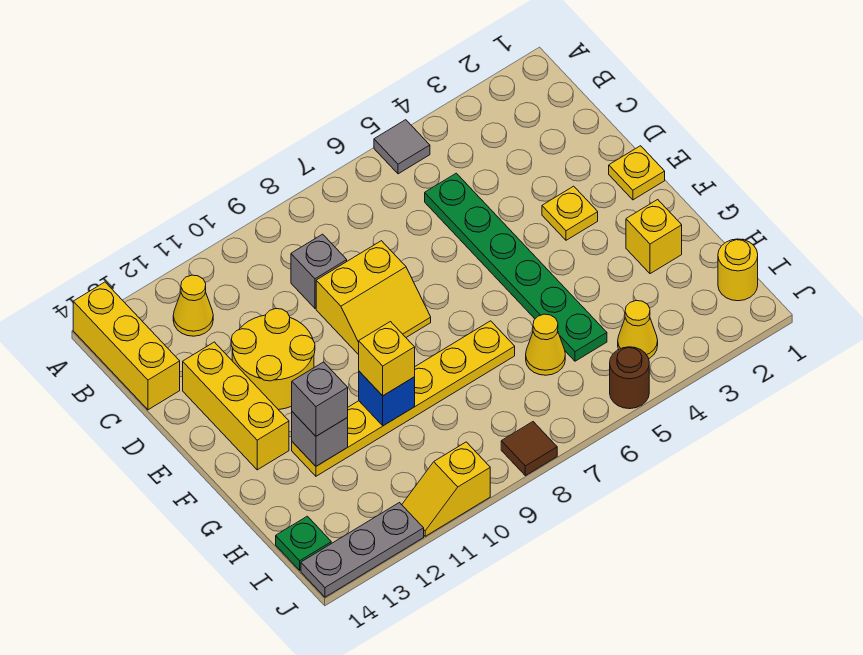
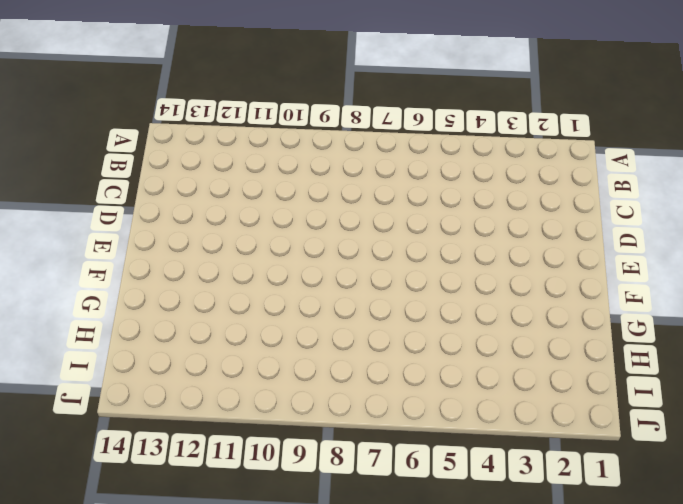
none -> grey tile A5 level 1
none -> yellow brick A14:C14 level 1
none -> yellow cone B12 level 1

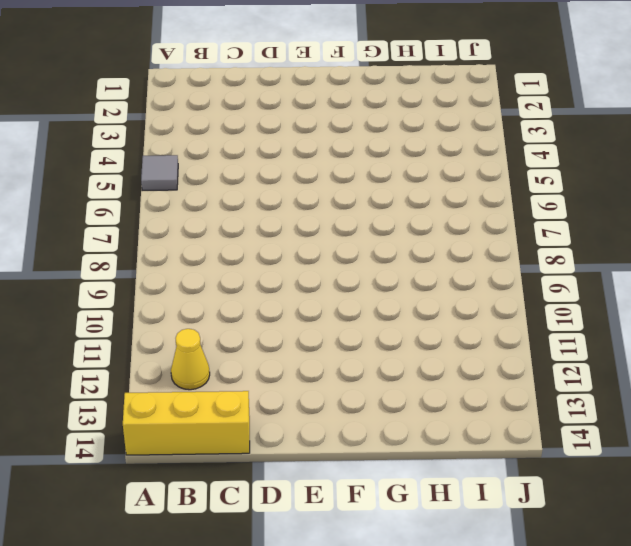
none -> green plate C5:H5 level 1
none -> grey brick C9 level 1
none -> yellow slope D8:E9 level 1 top D

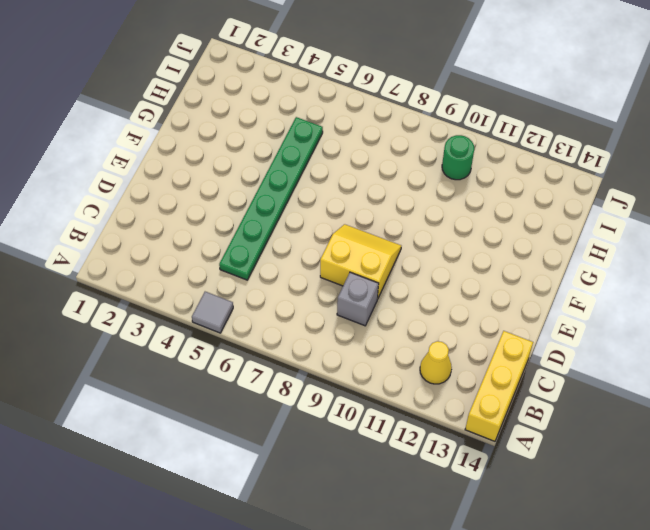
green round brick I10 level 1 -> none
none -> yellow round brick D11:E12 level 1
none -> yellow brick D13:F13 level 1
none -> yellow plate E1 level 1

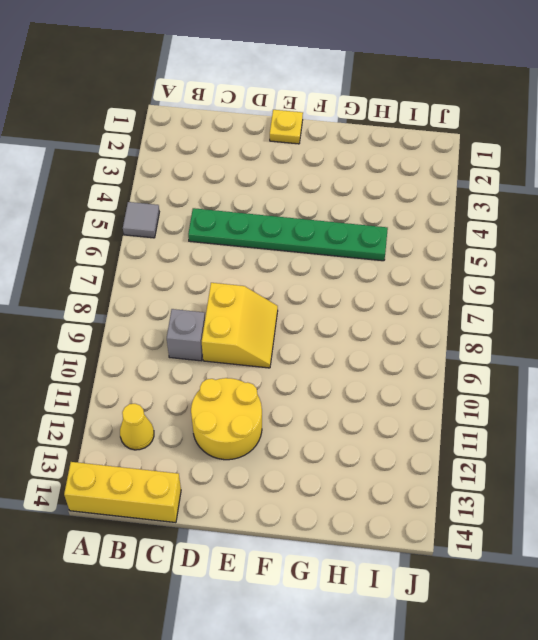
none -> yellow brick D13:F13 level 1
none -> yellow plate E3 level 1
none -> yellow brick G2 level 1

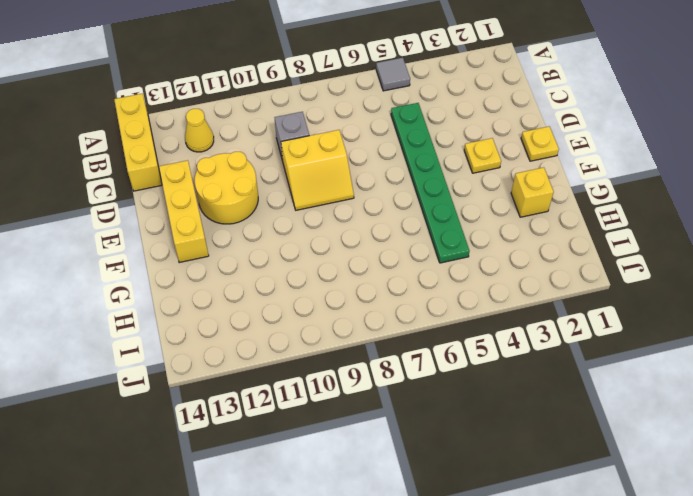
none -> yellow plate G7:G12 level 1
none -> yellow cone H6 level 1
none -> yellow round brick I1 level 1

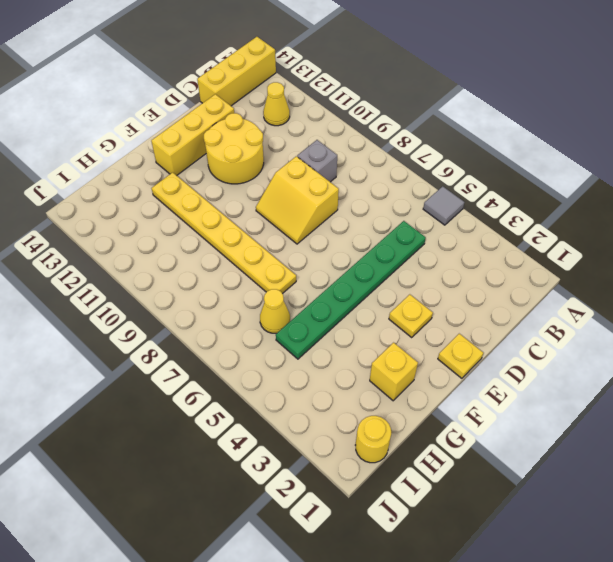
none -> yellow cone I4 level 1
none -> green plate I14 level 1
none -> brown round brick J5 level 1

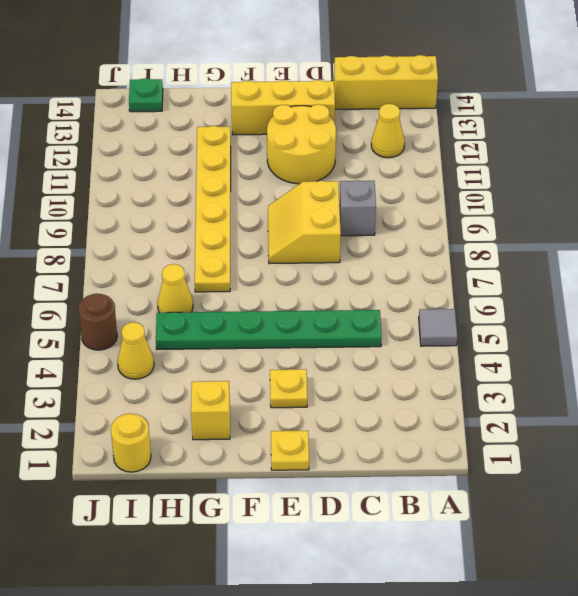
none -> brown tile J8 level 1
none -> yellow slope J10:J11 level 1 top 10
none -> grey plate J12:J14 level 1

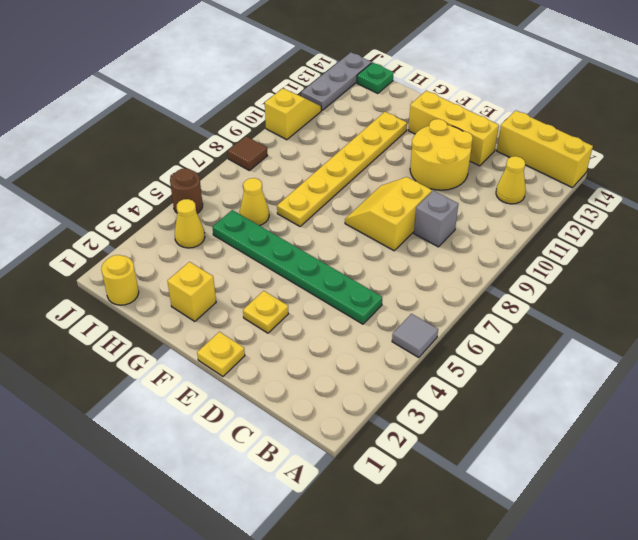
none -> blue brick G10 level 2
none -> grey brick G12 level 2
none -> yellow brick G10 level 3

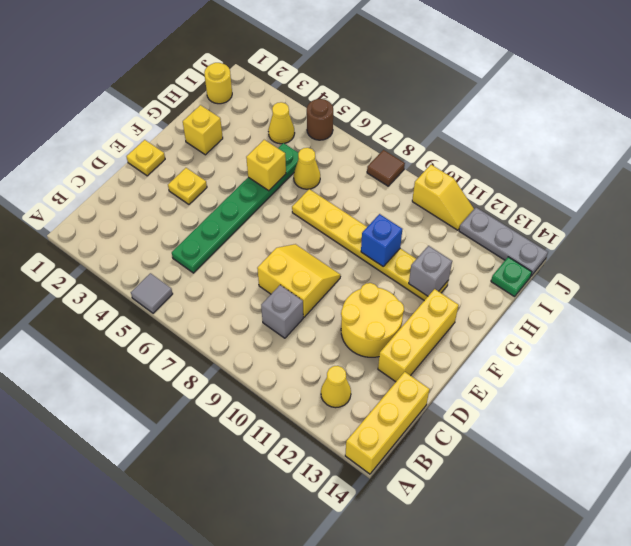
yellow brick G5 level 2 -> yellow brick G10 level 3
none -> grey brick G12 level 3

